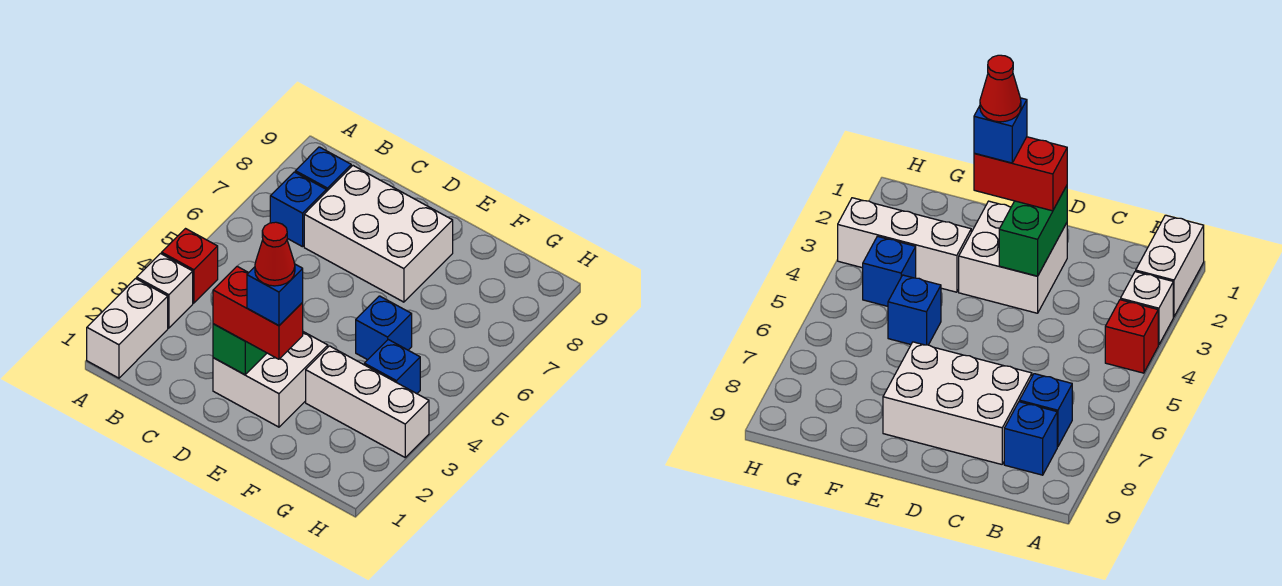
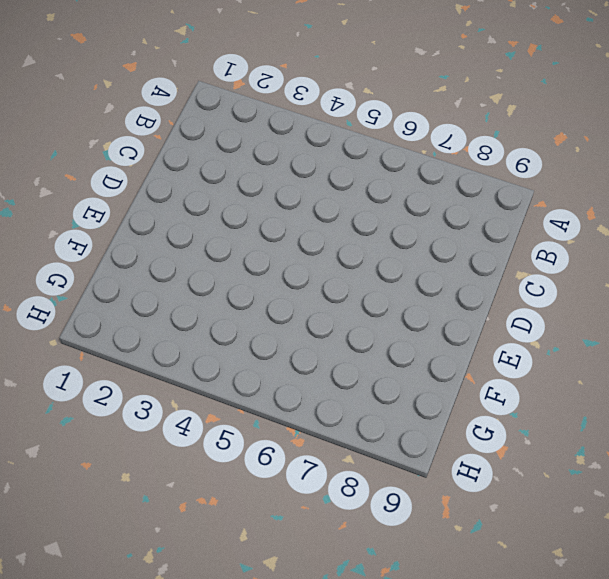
none -> white brick A1:A2 level 1
none -> white brick A3 level 1
none -> red brick A4 level 1

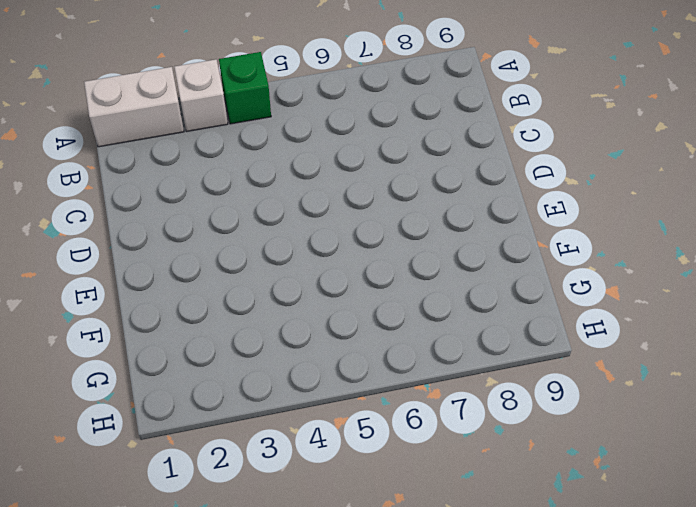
green brick A4 level 1 -> red brick A4 level 1
none -> blue brick B7 level 1
none -> blue brick B8 level 1
none -> white brick C7:E8 level 1

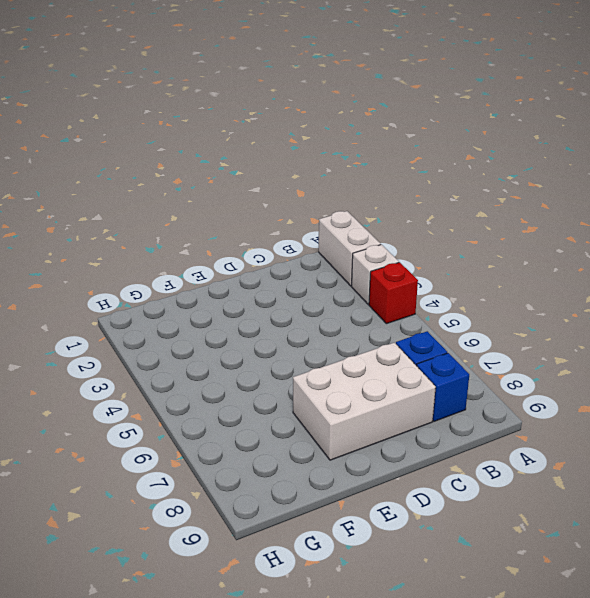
none -> white brick D2:E3 level 1
none -> white brick F3:H3 level 1
none -> blue brick F5 level 1

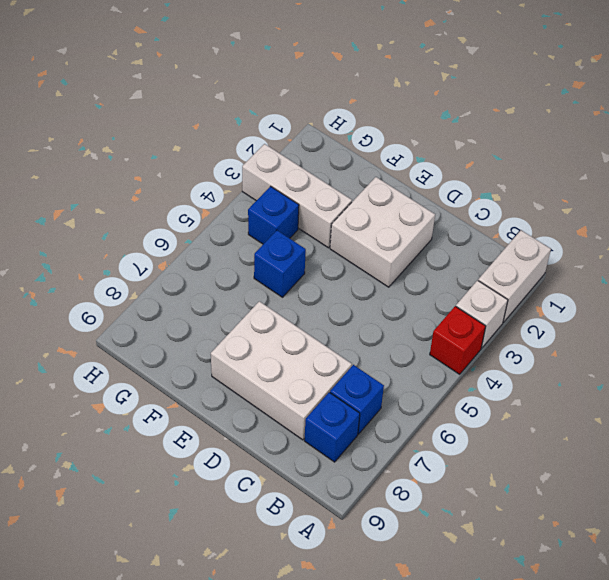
none -> green brick D2:D3 level 2
none -> red brick D2:E2 level 3
none -> blue brick E2 level 4

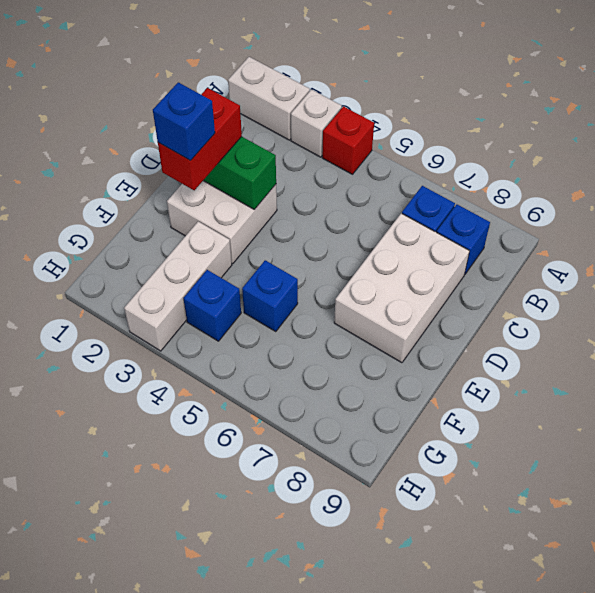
none -> red cone E2 level 5

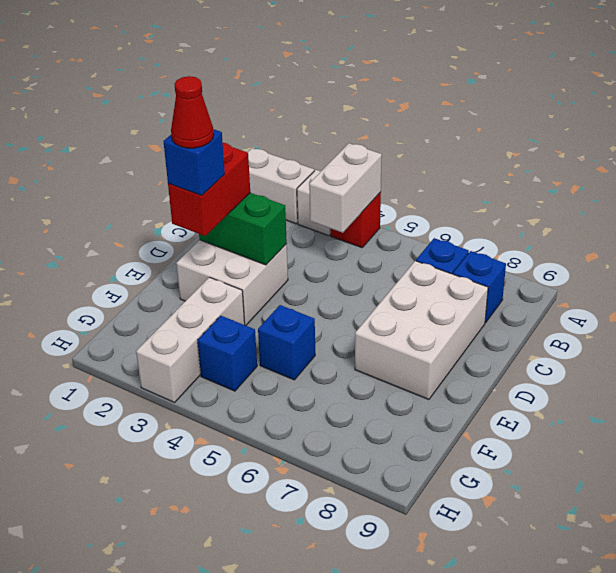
white brick A4:B4 level 2 -> none

